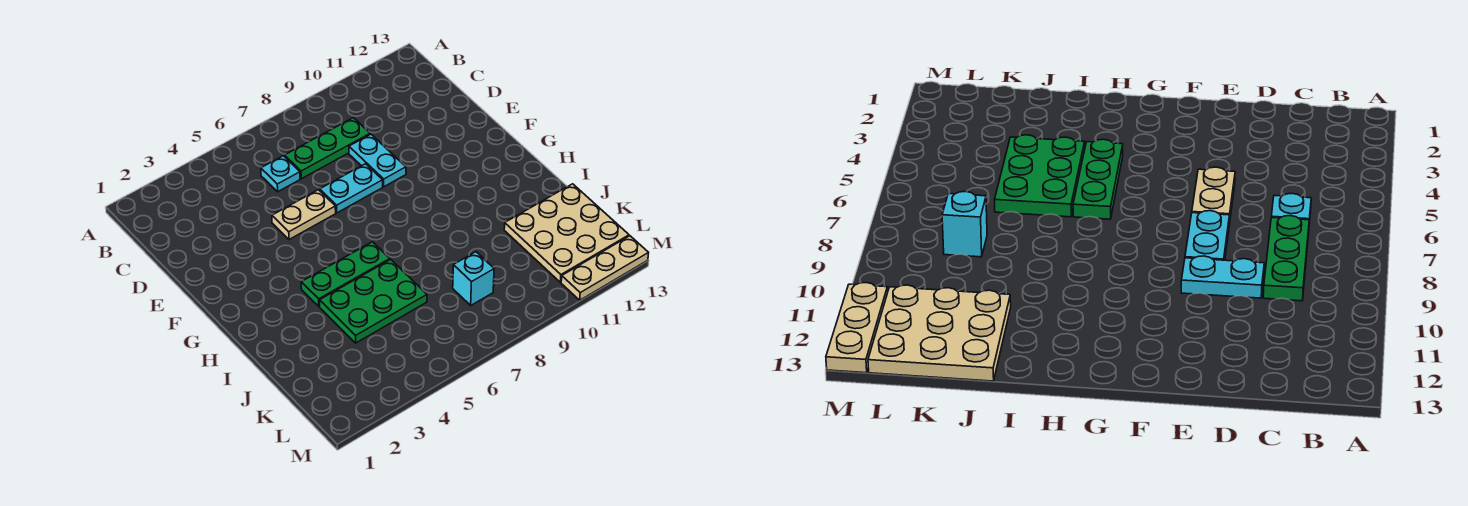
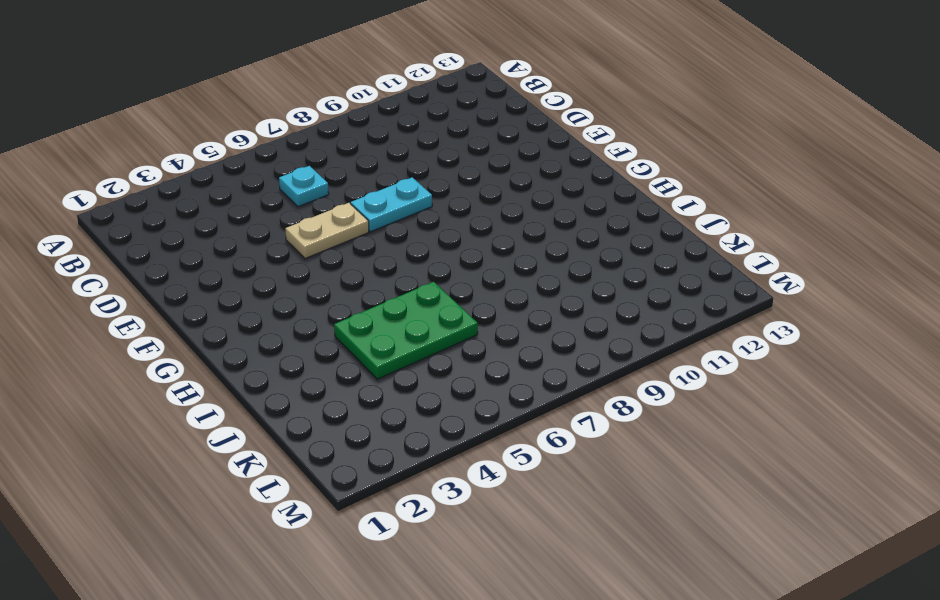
none -> green plate C7:C9 level 1
none -> cyan plate D9:E9 level 1

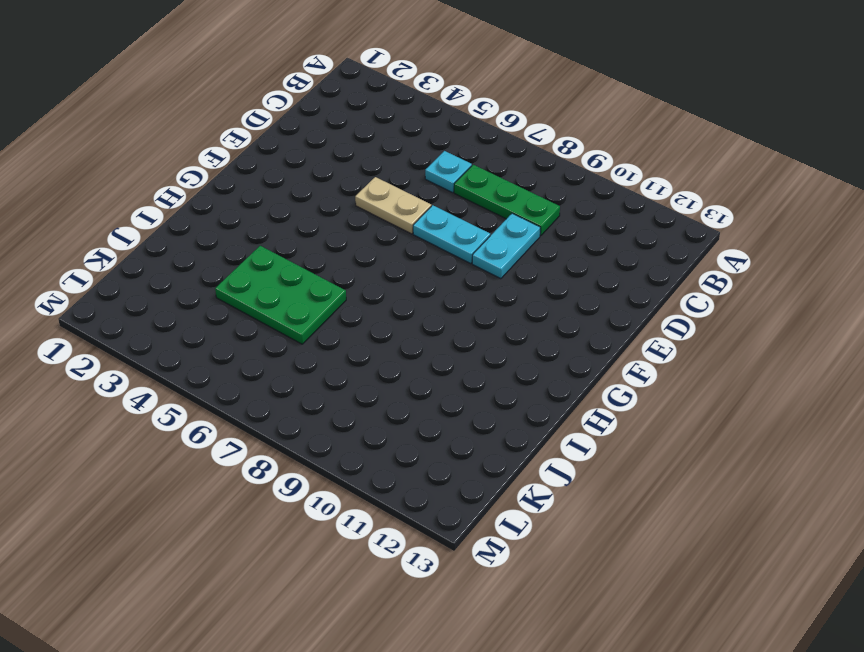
none -> green plate H4:H6 level 1
none -> tan plate J11:L13 level 1

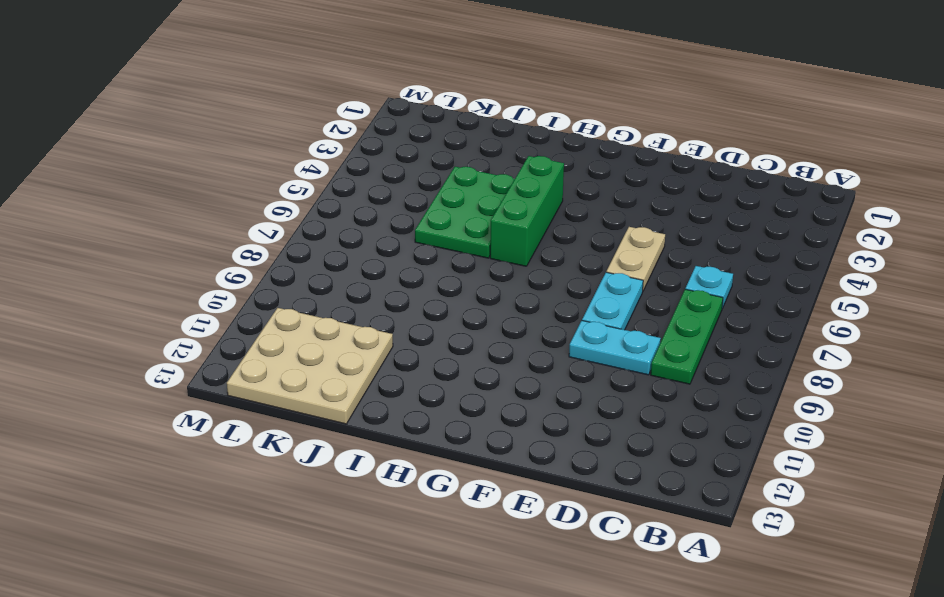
green brick H4:H6 level 1 -> green plate H4:H6 level 1
none -> cyan brick K8 level 1
none -> tan plate M11:M13 level 1

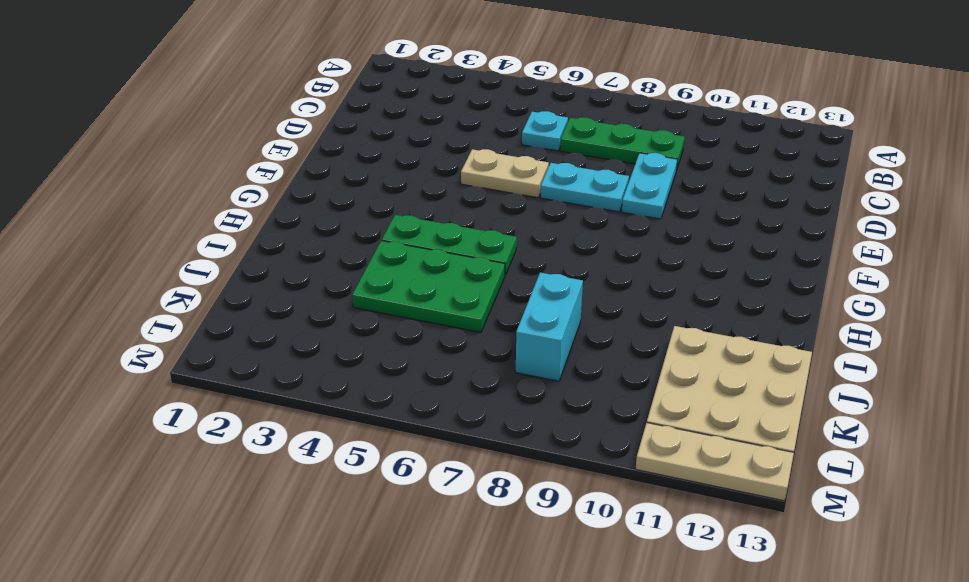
cyan brick J8:K8 level 1 -> cyan brick K8 level 1

